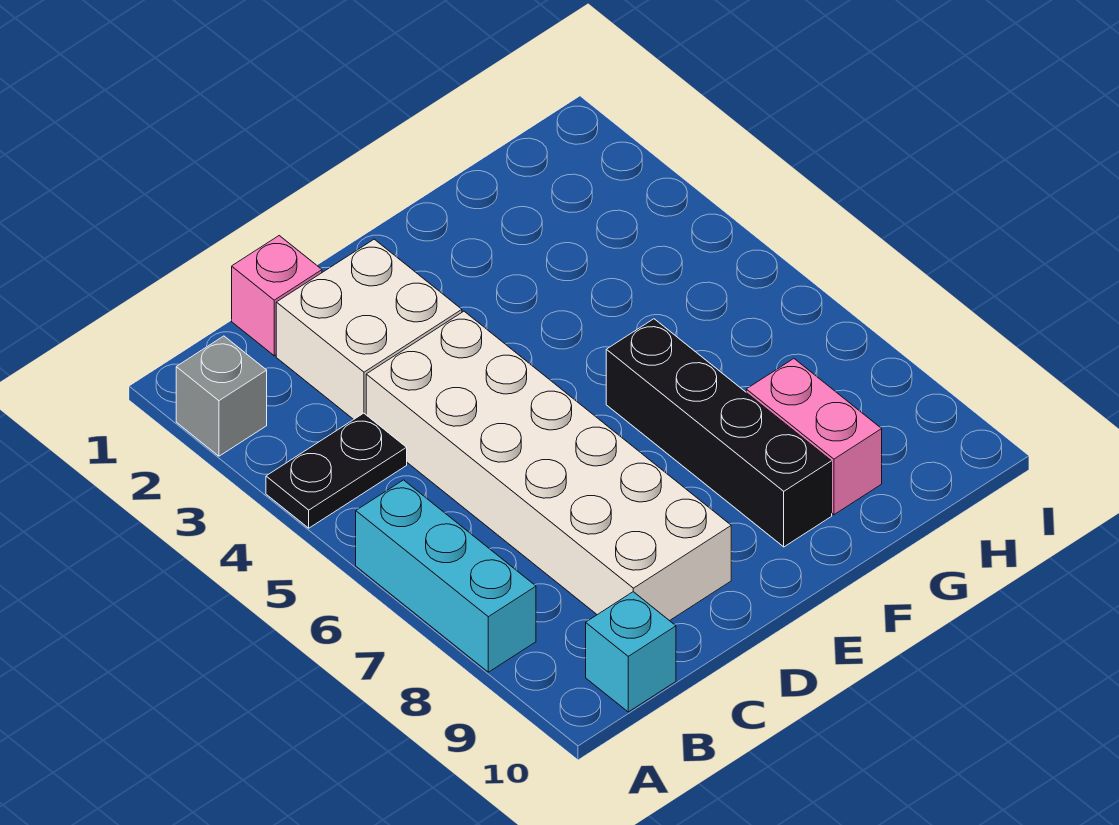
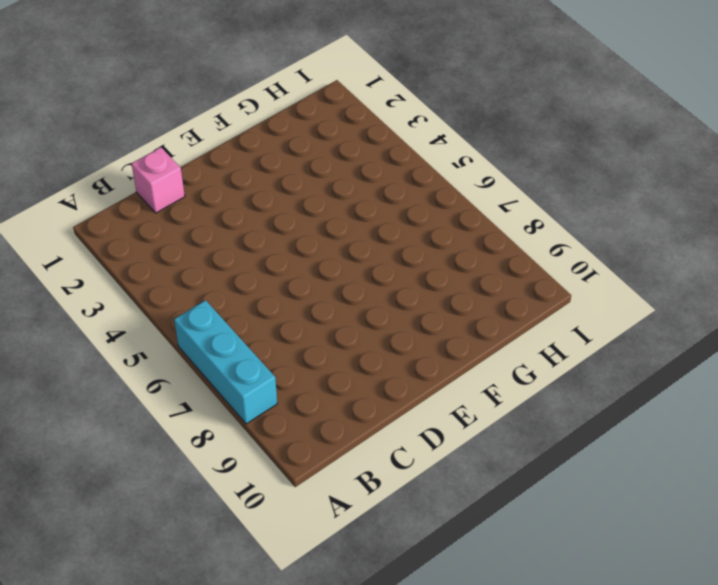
none -> grey brick A2 level 1
none -> black plate A4:B4 level 1

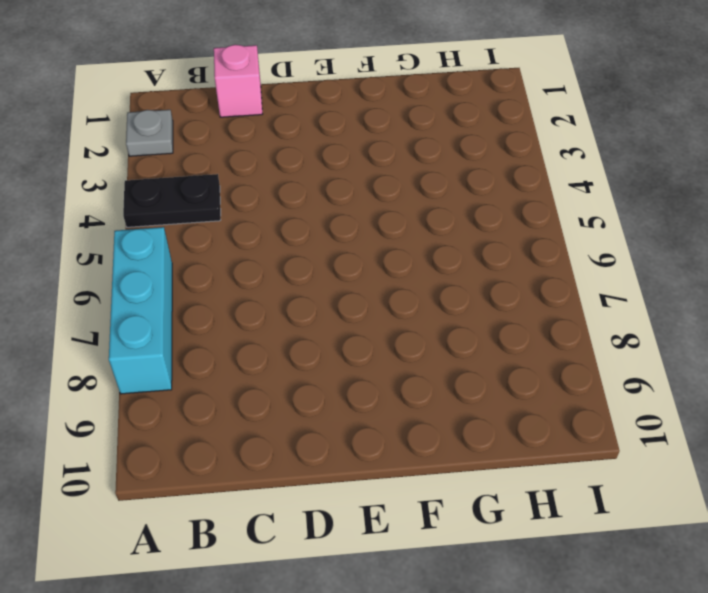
grey plate A2 level 1 -> grey brick A2 level 1
none -> cyan brick B10 level 1
none -> white brick C2:D3 level 1

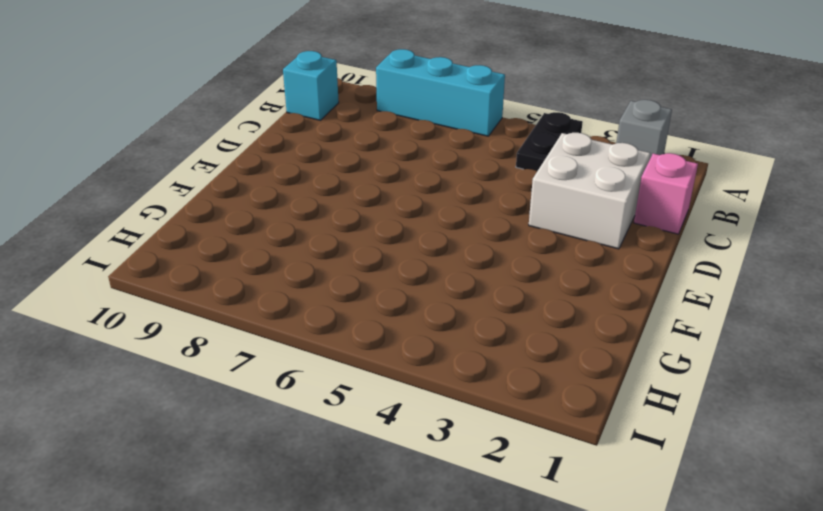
none -> white brick C4:D9 level 1
none -> black brick F6:F9 level 1

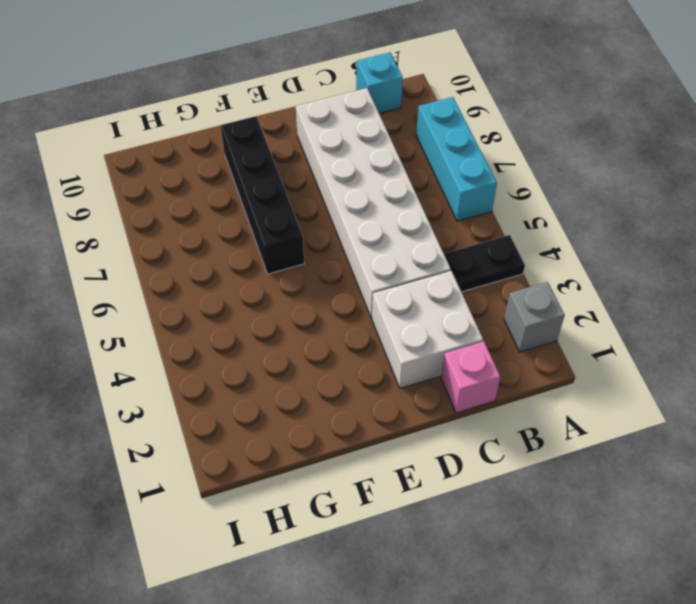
none -> pink brick G8:G9 level 1

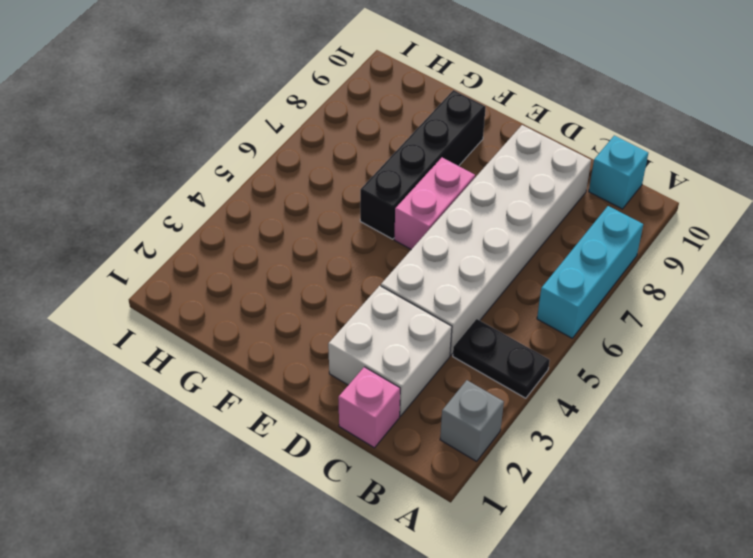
pink brick E6:E7 level 1 -> pink brick G8:G9 level 1

